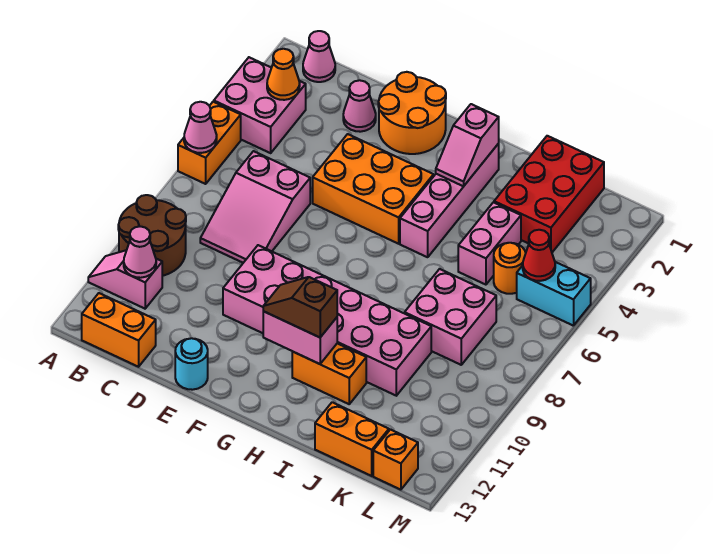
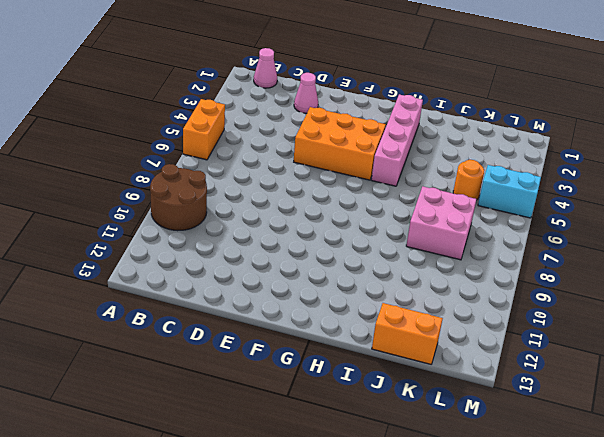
none -> pink brick A3:B4 level 1
none -> pink slope A11:B11 level 1 top B
none -> orange brick B13:C13 level 1

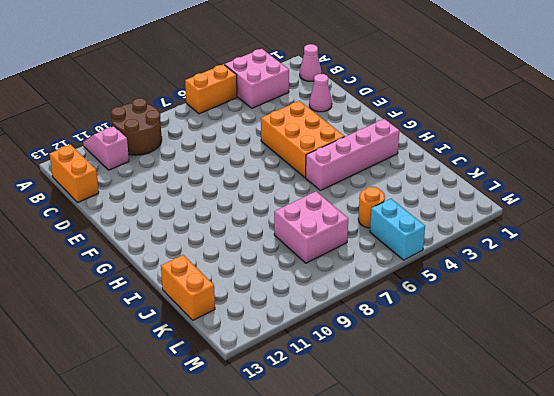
none -> pink slope C6:D8 level 1 top 6
none -> orange round brick E1:F2 level 1
none -> pink brick E9:J10 level 1

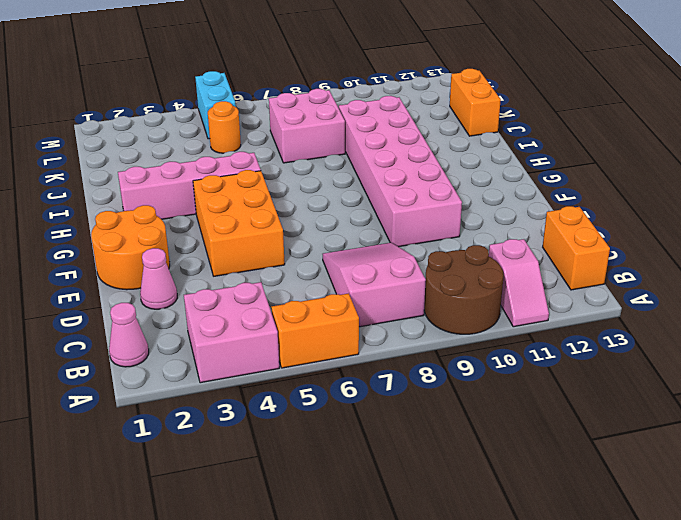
pink slope B7:D8 level 1 top B -> pink slope C6:D8 level 1 top 6
none -> cyan round brick E13 level 1
none -> orange brick H11:I11 level 1
none -> red brick J1:K3 level 1

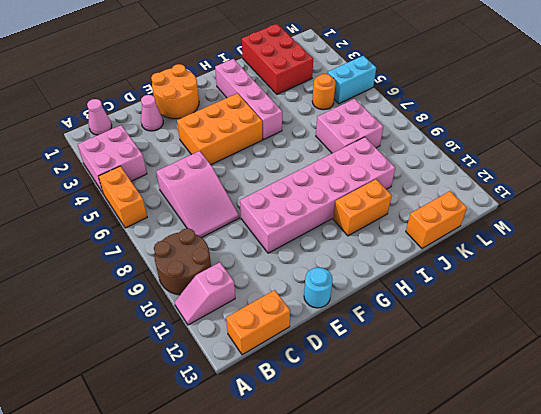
none -> pink brick J4:J5 level 1
none -> orange brick L13 level 1
none -> pink cone A6 level 2

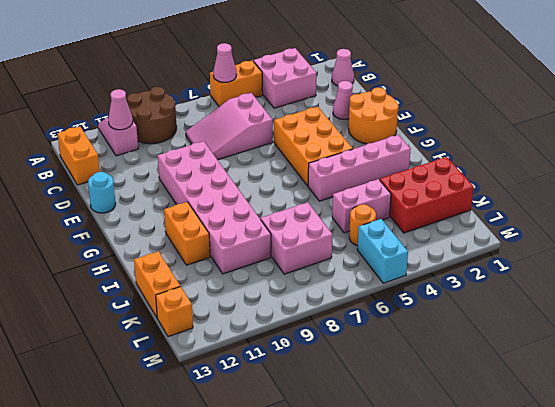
none -> orange cone B3 level 2
none -> pink brick G11:H11 level 2
none -> pink slope H2:H3 level 2 top 2

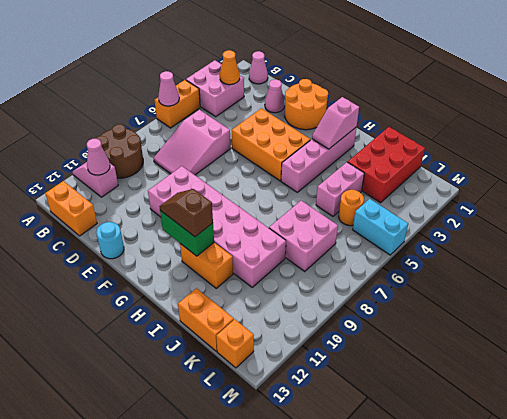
green brick G11:H11 level 2 -> pink brick G11:H11 level 2
none -> red cone L5 level 2

